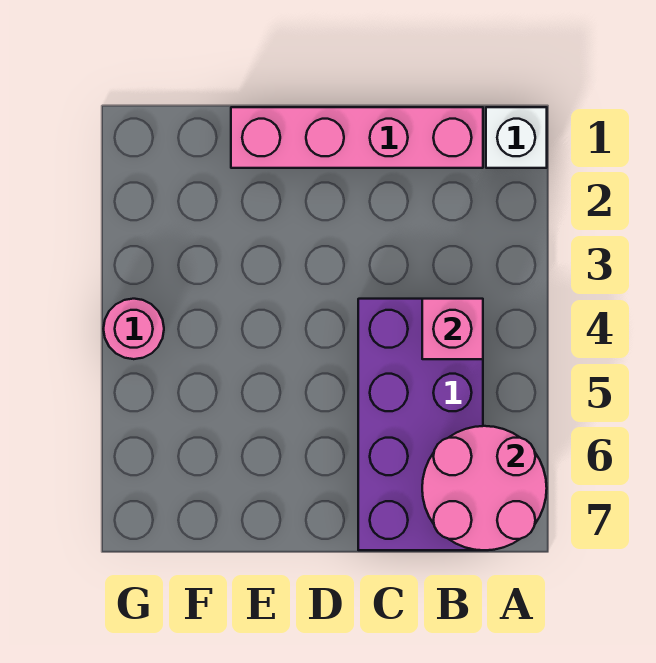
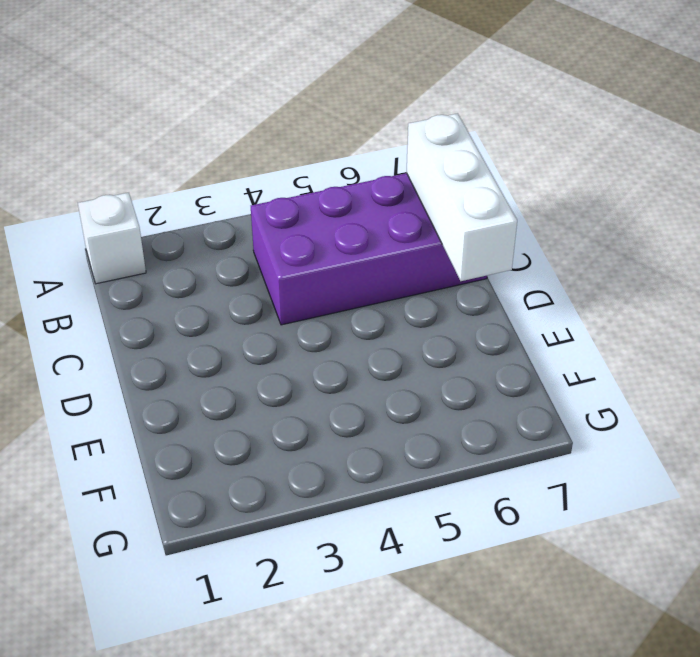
white brick B7:D7 level 2 -> pink round brick A6:B7 level 2
none -> pink brick B1:E1 level 1
none -> pink round brick G4 level 1

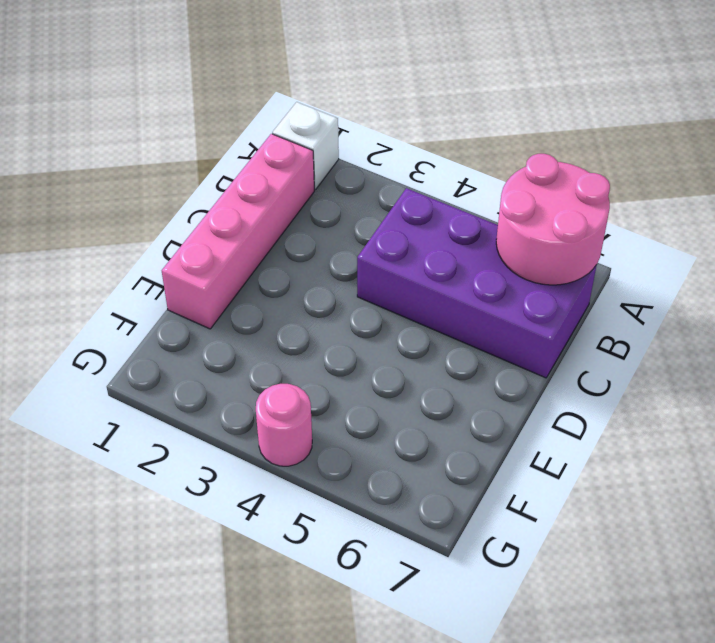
none -> pink brick B4 level 2

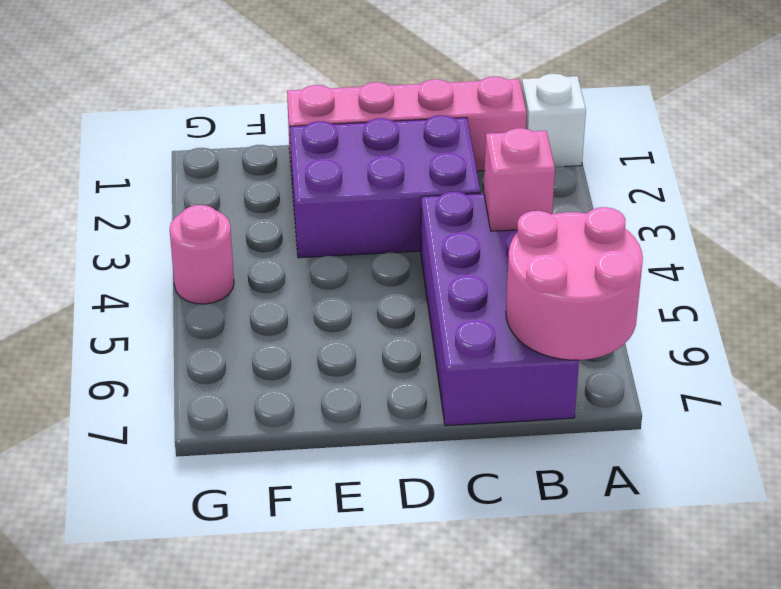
purple brick C2:E3 level 1 -> none

